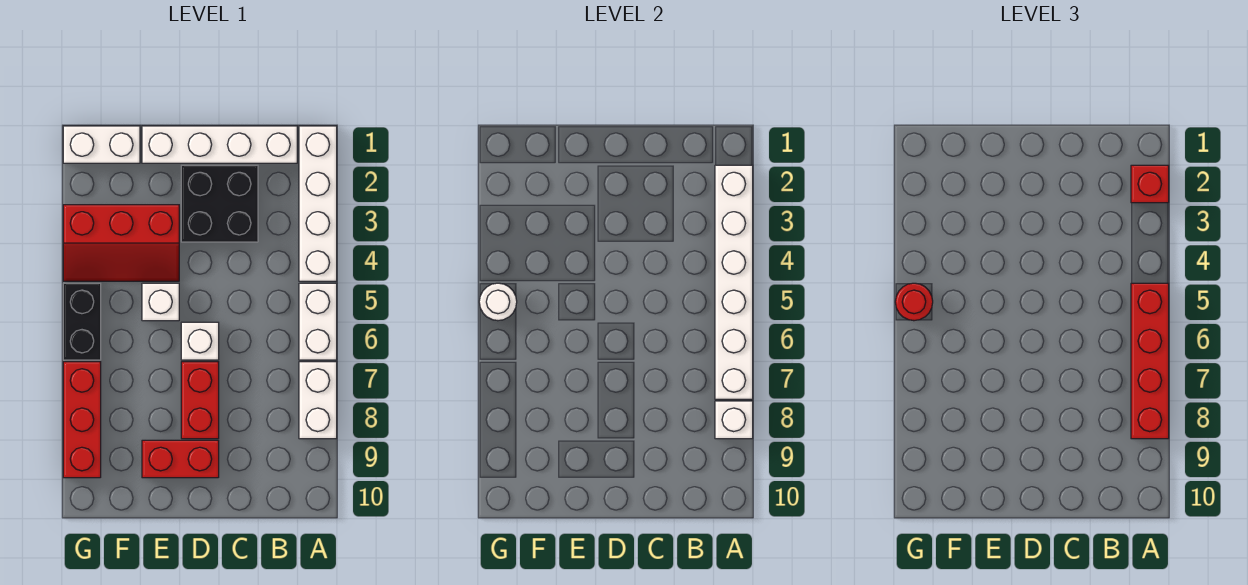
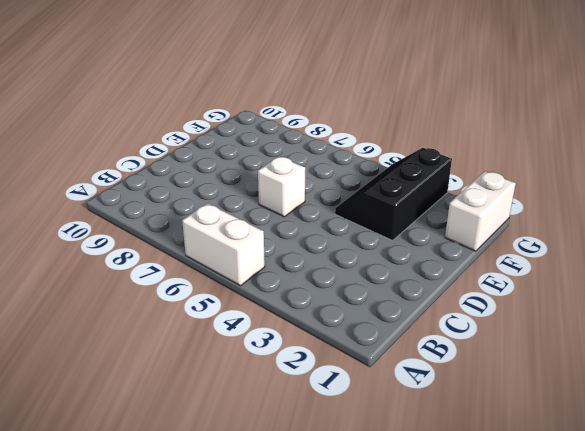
black slope E3:G4 level 1 top 3 -> red slope E3:G4 level 1 top 3
none -> white brick A1:A4 level 1
none -> white brick A7:A8 level 1
none -> white brick B1:E1 level 1

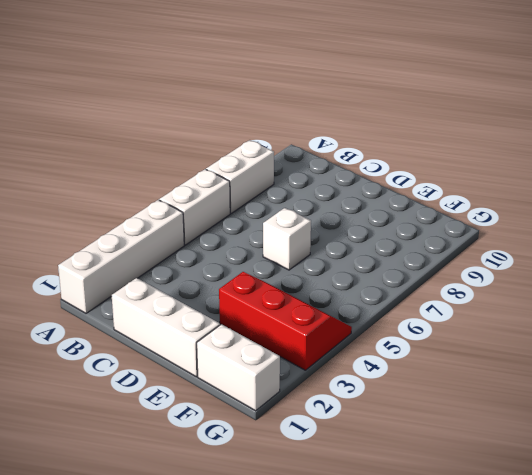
white brick C1:E1 level 1 -> white brick B1:E1 level 1
none -> black brick C2:D3 level 1
none -> red brick D7:D8 level 1
none -> red brick D9:E9 level 1

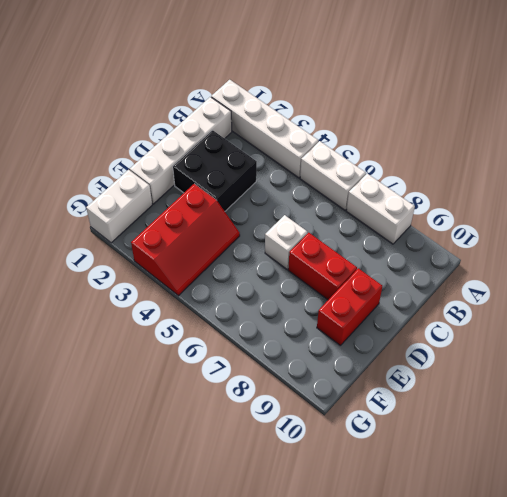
none -> white brick E5 level 1
none -> black brick G5:G6 level 1
none -> red brick G7:G9 level 1

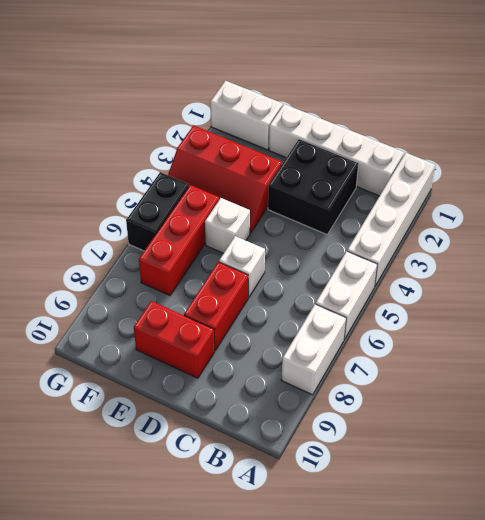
red brick F5:F7 level 1 -> red brick G7:G9 level 1
none -> white brick A2:A7 level 2
none -> white brick A8 level 2
none -> white round brick G5 level 2

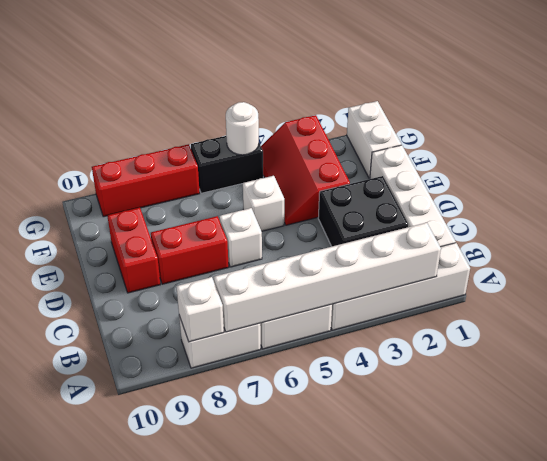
none -> red brick A2 level 3
none -> red brick A5:A8 level 3
none -> red round brick G5 level 3

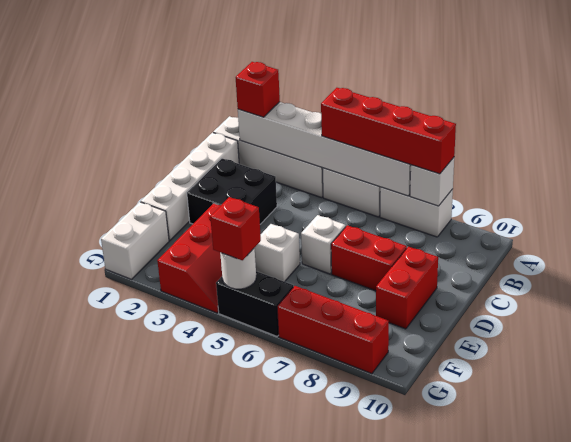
red brick G5 level 3 -> red round brick G5 level 3

